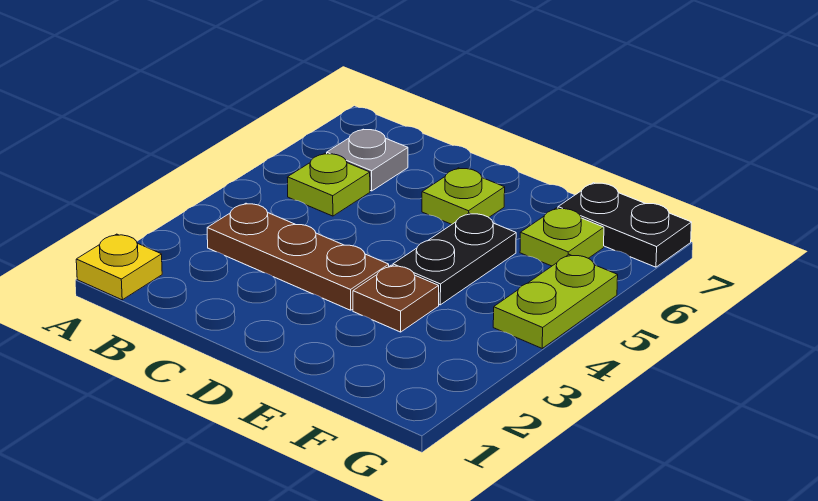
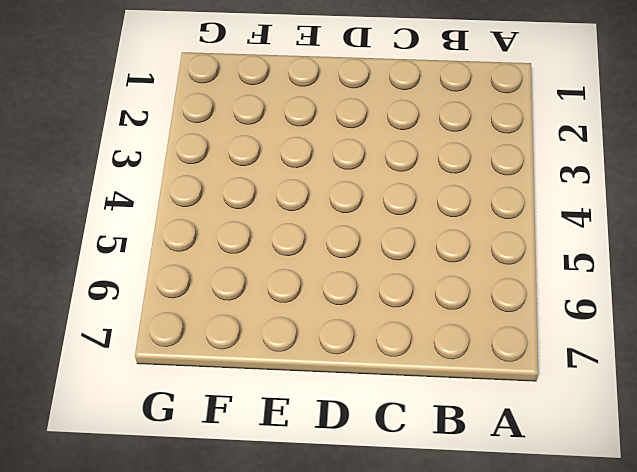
none -> yellow plate A1 level 1
none -> brown plate B3:D3 level 1

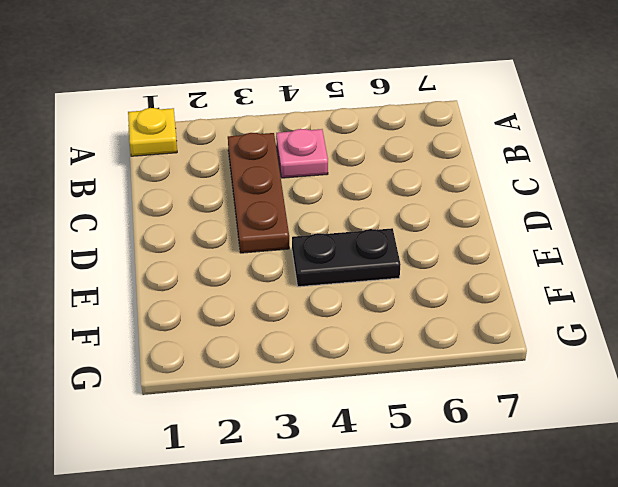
pink plate B4 level 1 -> none
none -> lime plate B5 level 1
none -> grey plate B6 level 1

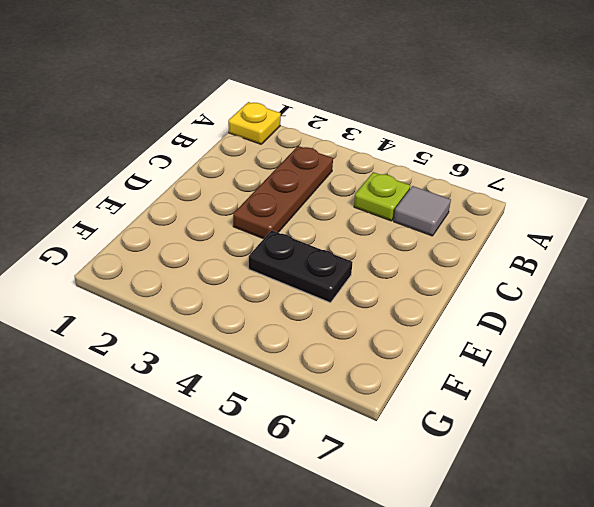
grey tile B6 level 1 -> grey plate B6 level 1
none -> lime plate D6 level 1
none -> brown plate E3 level 1

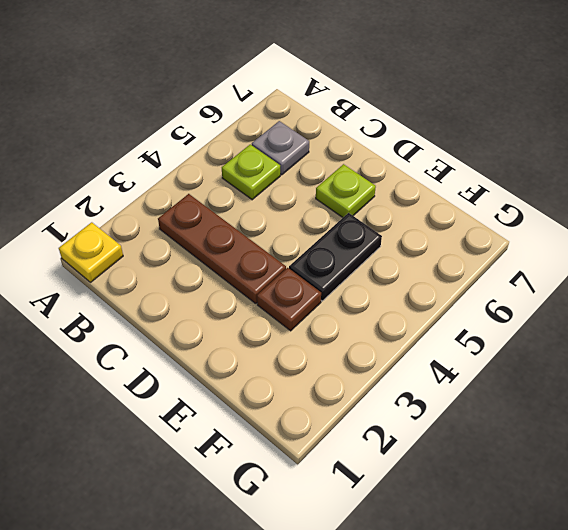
none -> lime plate F6 level 1
none -> black plate F7:G7 level 1

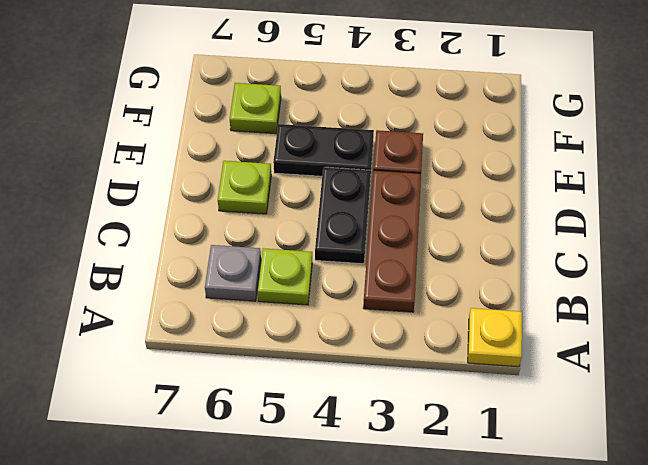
black plate C4:D4 level 1 -> black plate F7:G7 level 1
none -> lime plate G4:G5 level 1

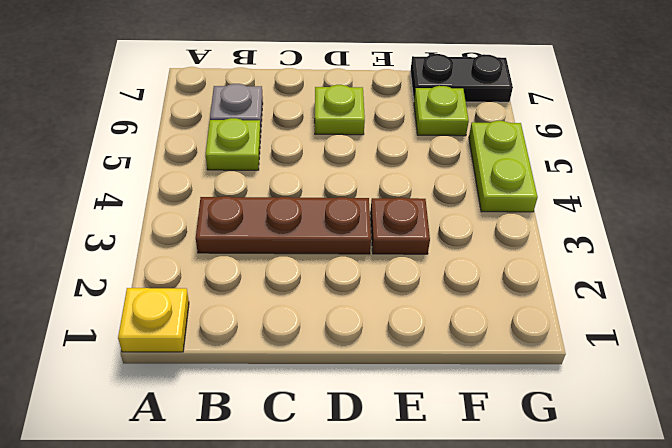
none -> black plate E4:E5 level 1

